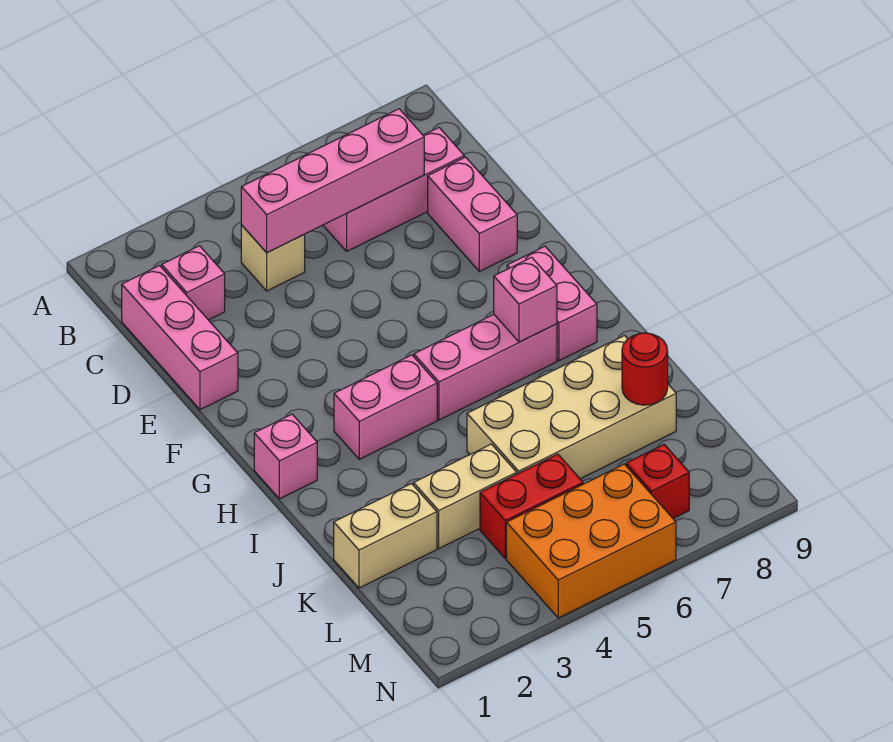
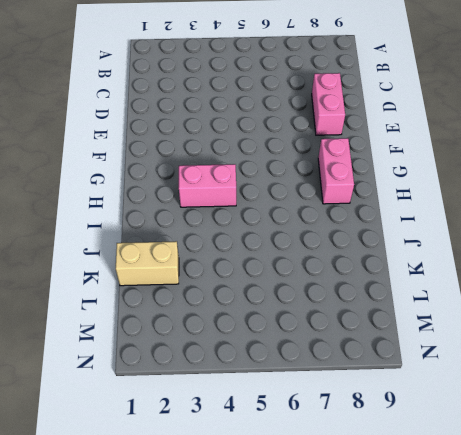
none -> pink brick C1:E1 level 1
none -> pink brick C2 level 1
none -> tan brick C4 level 1

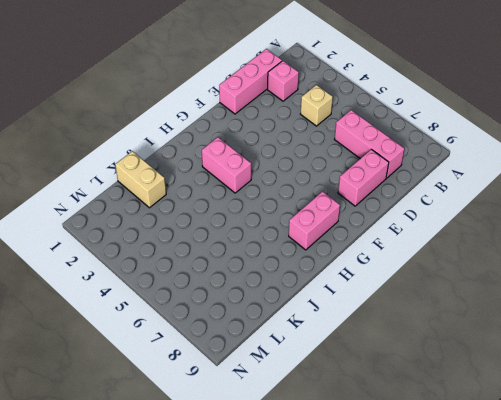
none -> pink brick H1 level 1
none -> pink brick H5:H7 level 1
none -> tan brick J5:K8 level 1

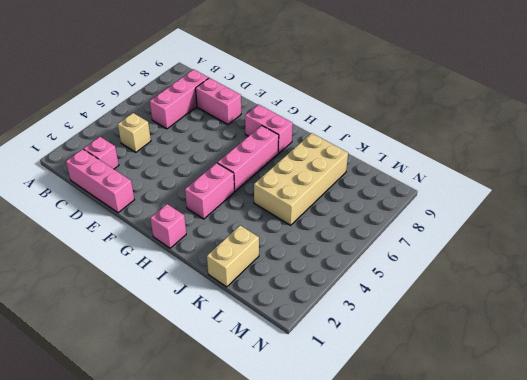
none -> tan brick K3:K4 level 1
none -> red brick L4:L5 level 1
none -> orange brick M4:N6 level 1

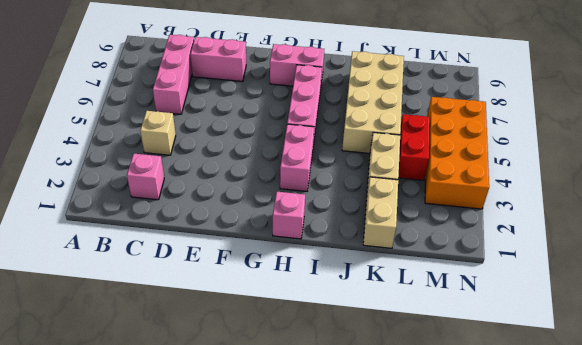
orange brick M3:N6 level 1 -> orange brick M4:N6 level 1
none -> pink brick C1:E1 level 1
none -> red brick M7 level 1
none -> pink brick C4:C7 level 2

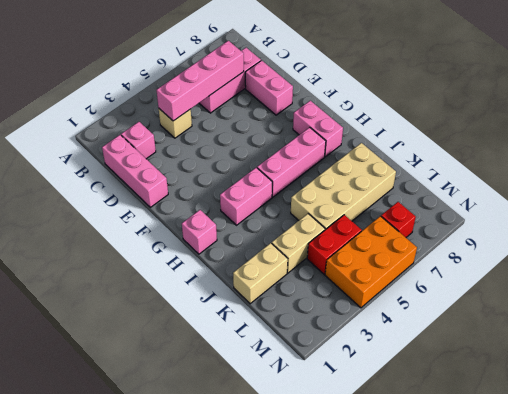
none -> pink brick H7 level 2
none -> red round brick K8 level 2

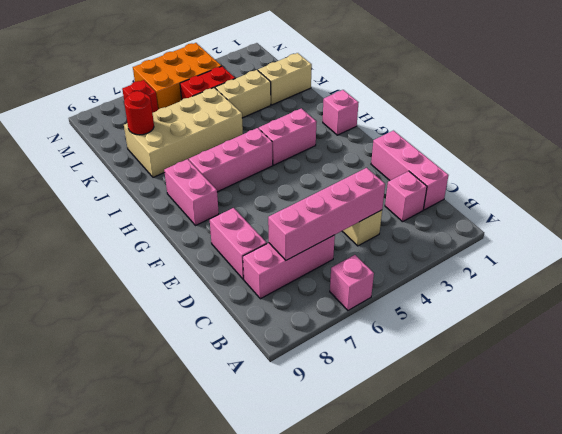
pink brick A6 level 1 -> pink brick H7 level 2

